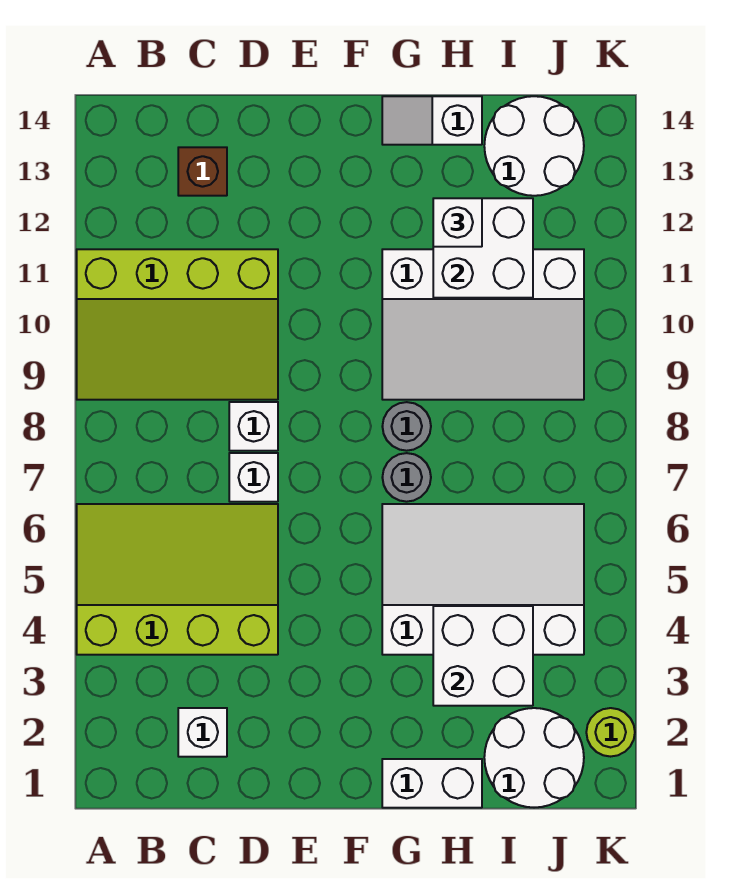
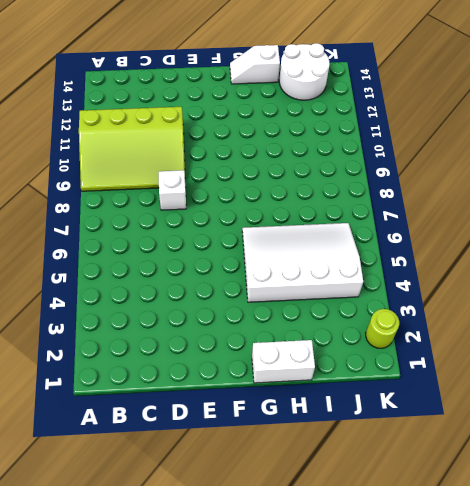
none -> lime slope A4:D6 level 1 top 4
none -> white brick C2 level 1
none -> brown brick C13 level 1

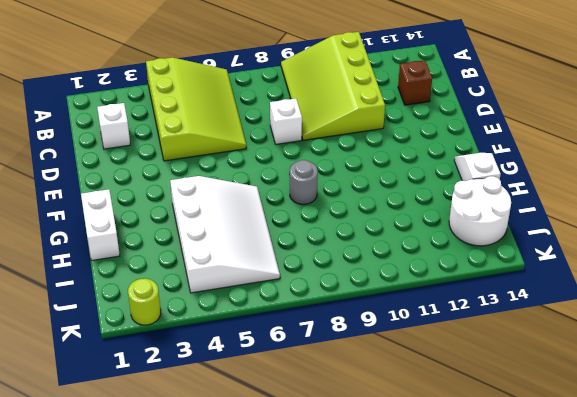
none -> white brick D7 level 1
none -> grey round brick G7 level 1
none -> white slope G9:J11 level 1 top 11

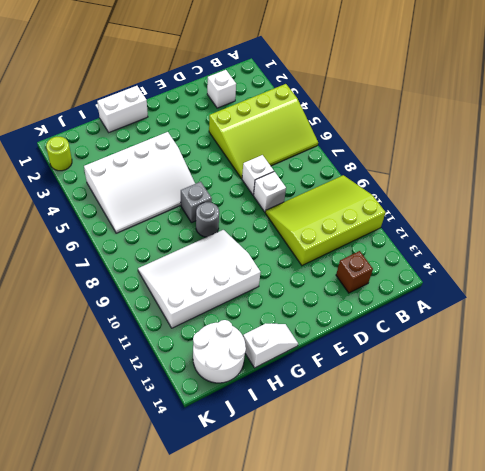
grey brick G7 level 1 -> grey round brick G7 level 1
none -> white round brick I1:J2 level 1
none -> white brick H3:I4 level 2
none -> white brick H11:I12 level 2

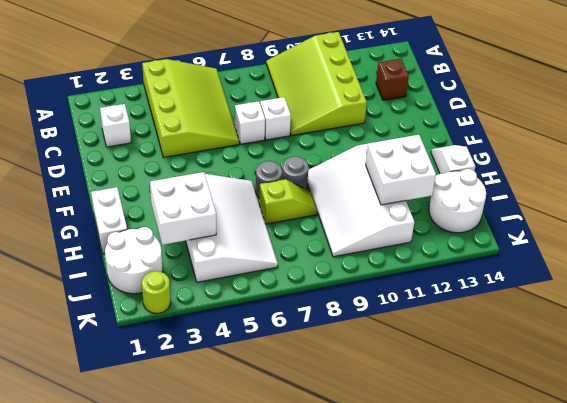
lime slope H7:H8 level 1 top 7 -> none
none -> white brick H12 level 3

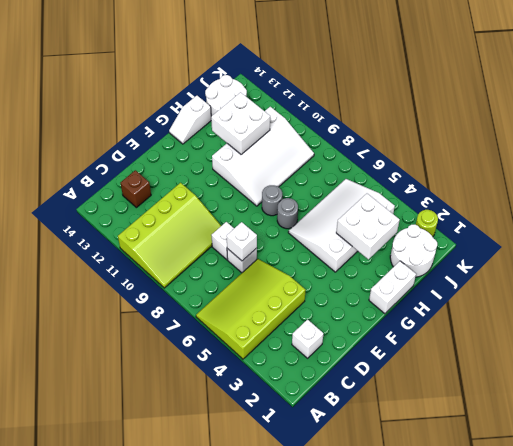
white brick D7 level 2 -> white brick H12 level 3

